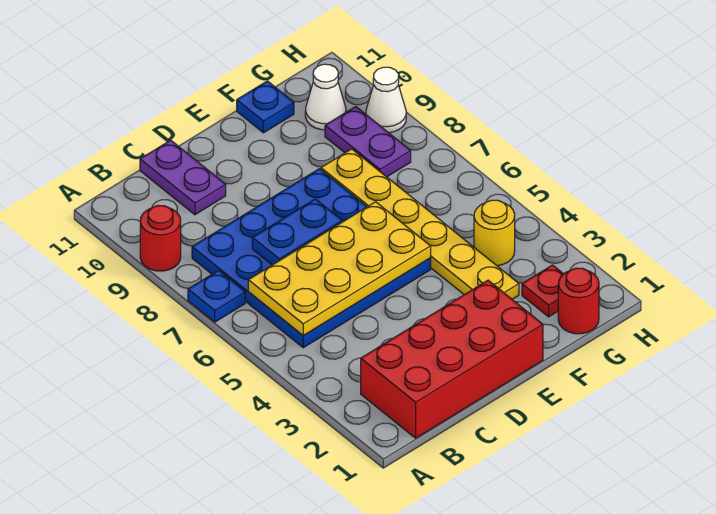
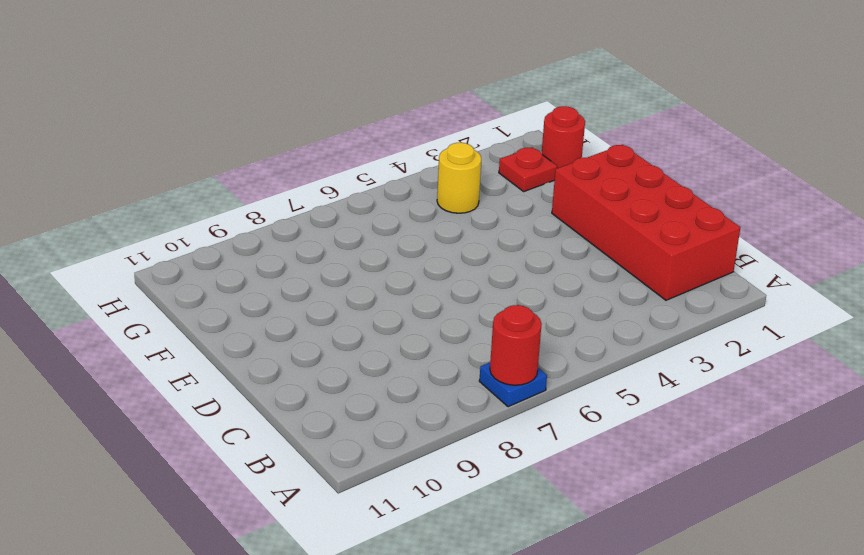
red round brick A7 level 2 -> red round brick A9 level 1
none -> blue plate B5:E8 level 1
none -> purple plate C10:C11 level 1
none -> yellow plate F3:F8 level 1

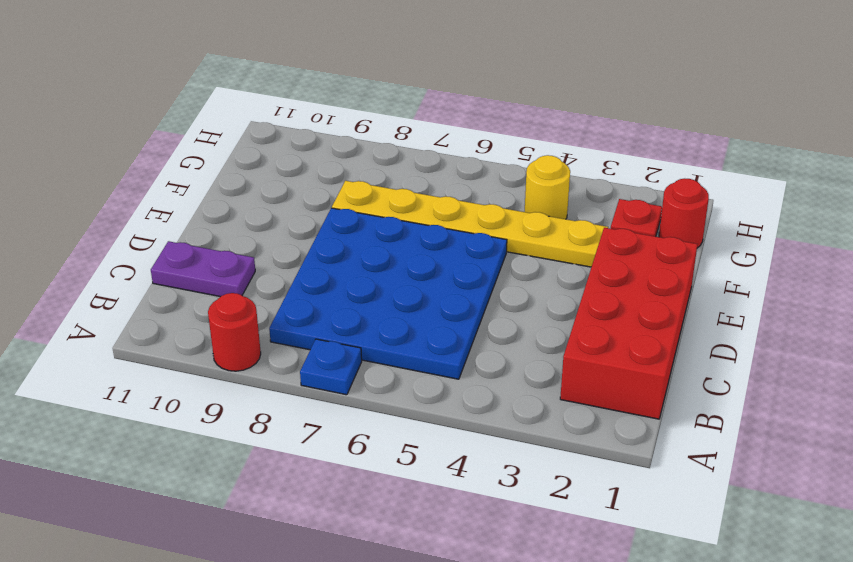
none -> blue plate F11 level 1
none -> purple plate G8:G9 level 1
none -> white cone G10 level 1

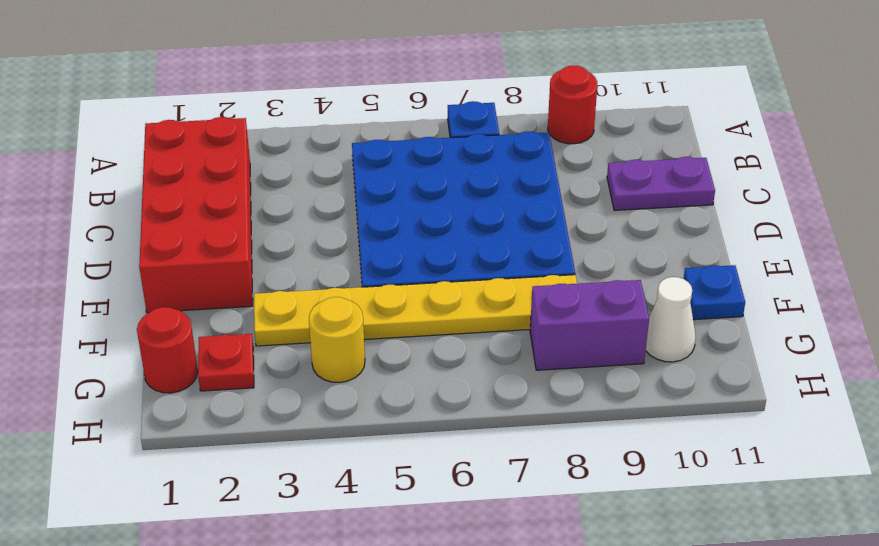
purple brick G8:G9 level 1 -> purple plate G8:G9 level 1
none -> white cone H9 level 1
none -> yellow plate B5:E6 level 2
none -> blue plate C7:D7 level 2

